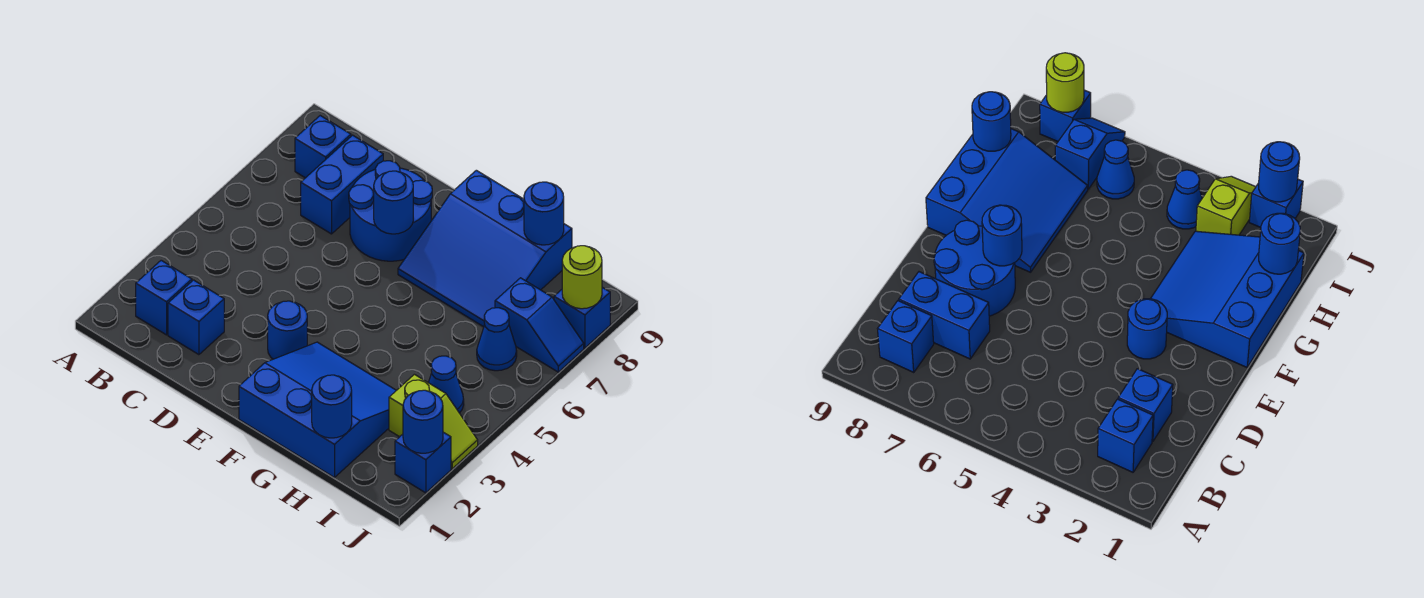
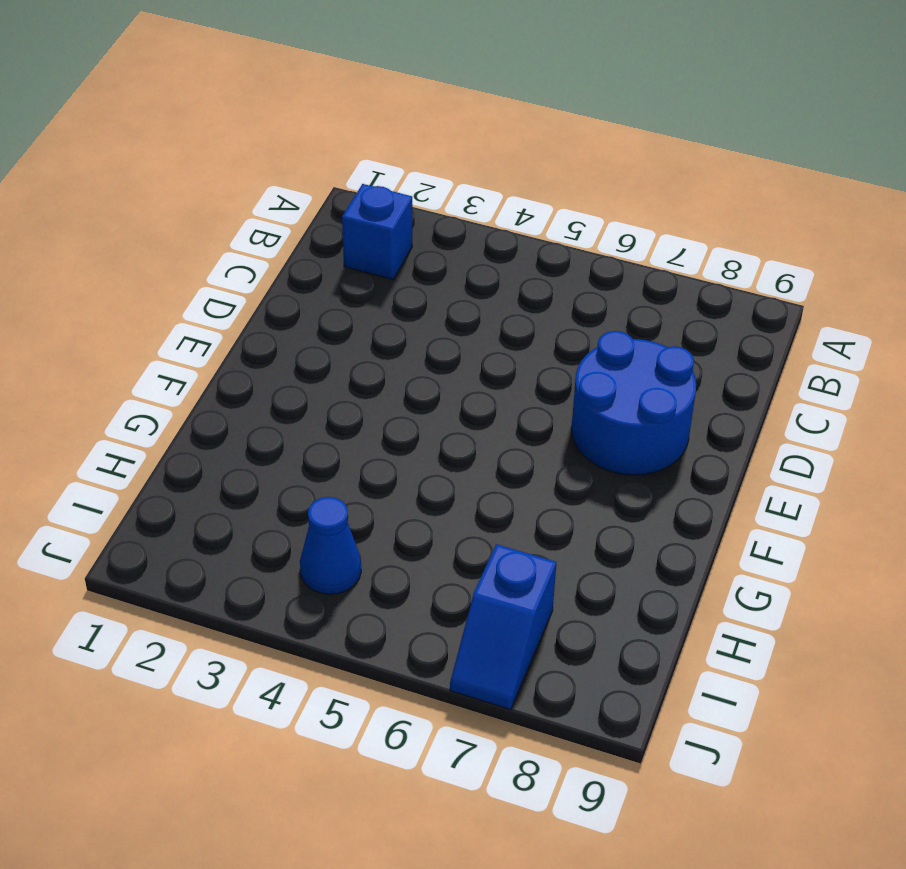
none -> blue brick B8 level 1
none -> blue brick C2 level 1
none -> blue brick C7:C8 level 1

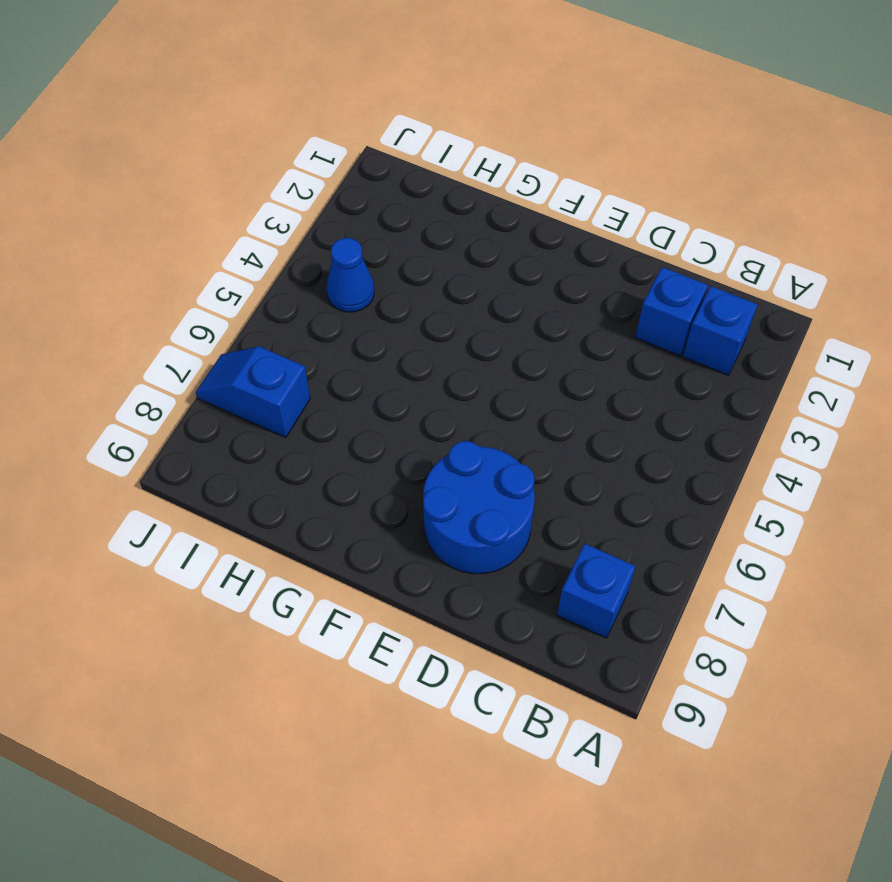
none -> blue brick C7:C8 level 1
none -> blue round brick E3 level 1
none -> blue slope F1:H3 level 1 top 1

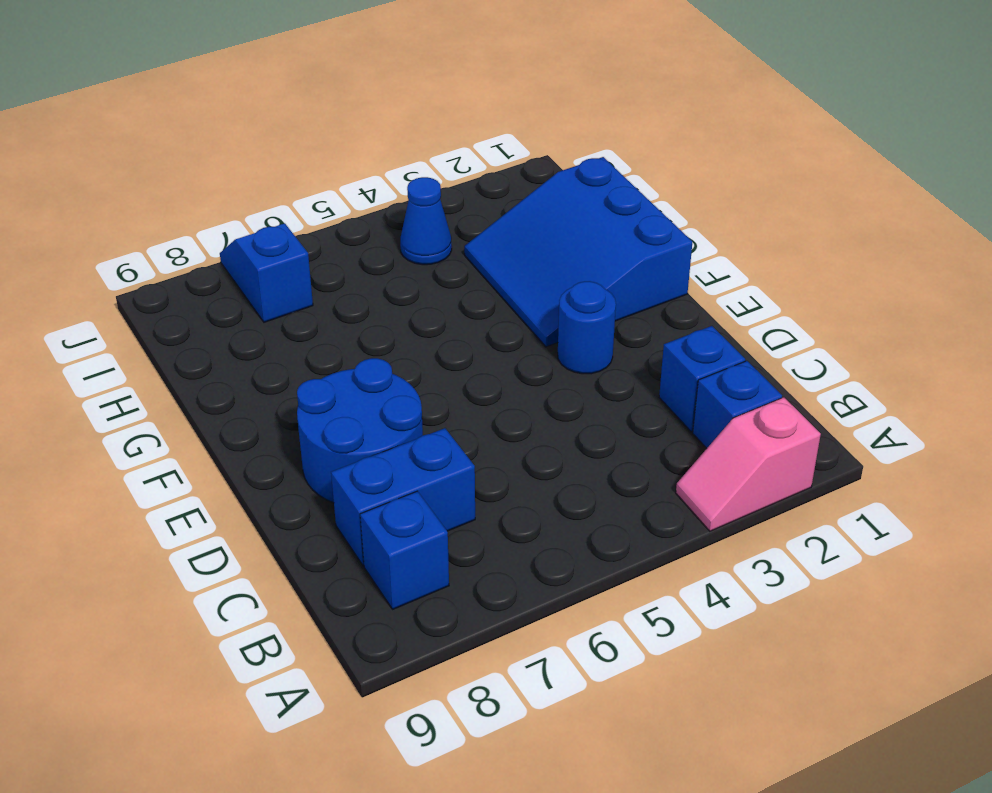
pink slope A2:A3 level 1 top 2 -> none
none -> blue slope F7:H9 level 1 top 9
none -> lime slope I3:J3 level 1 top I
none -> blue cone I6 level 1

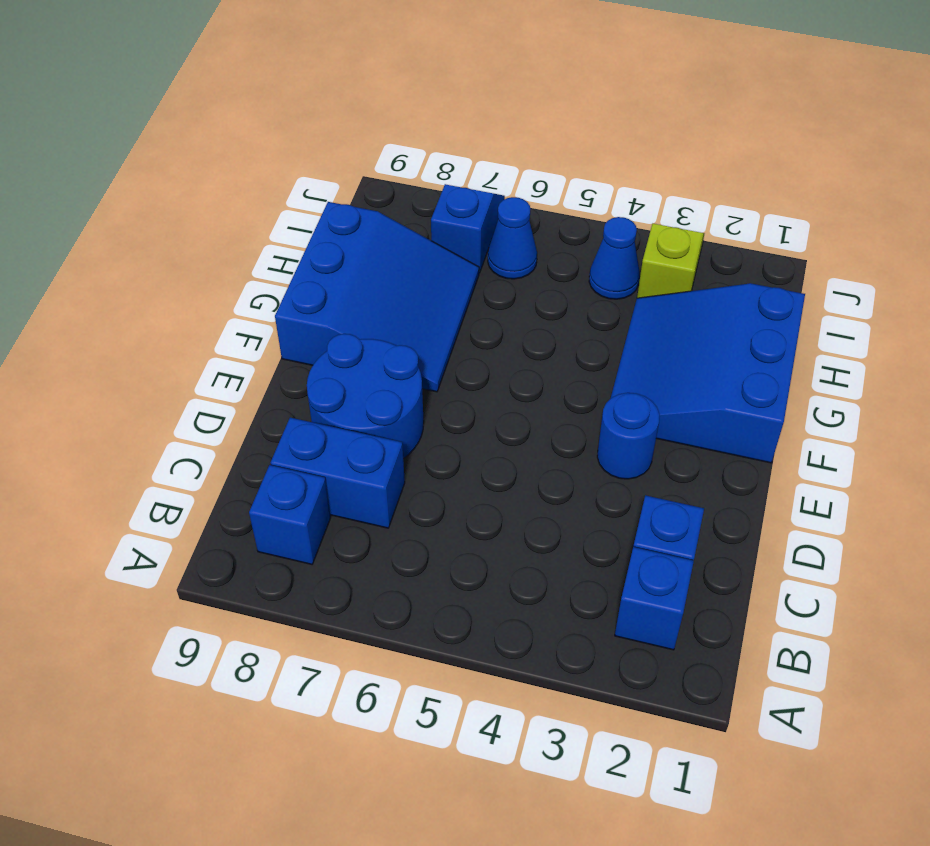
none -> blue brick J2 level 1
none -> blue brick J8 level 1
none -> blue round brick E7 level 2

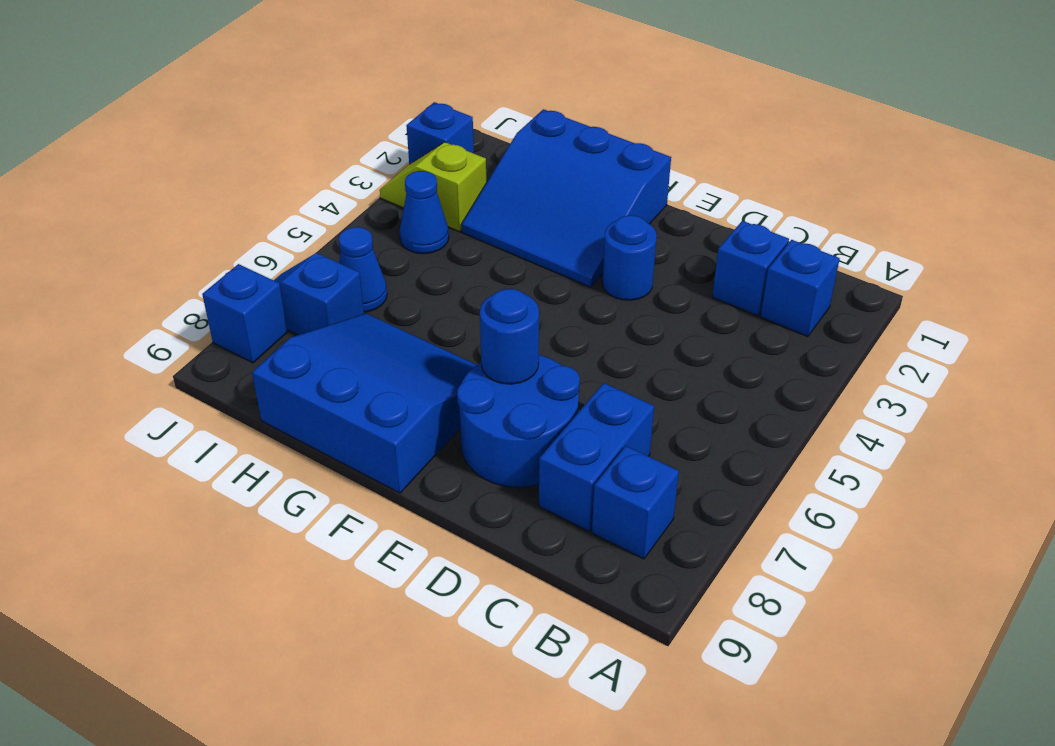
none -> blue round brick H1 level 2
none -> blue round brick H9 level 2
none -> blue round brick J2 level 2

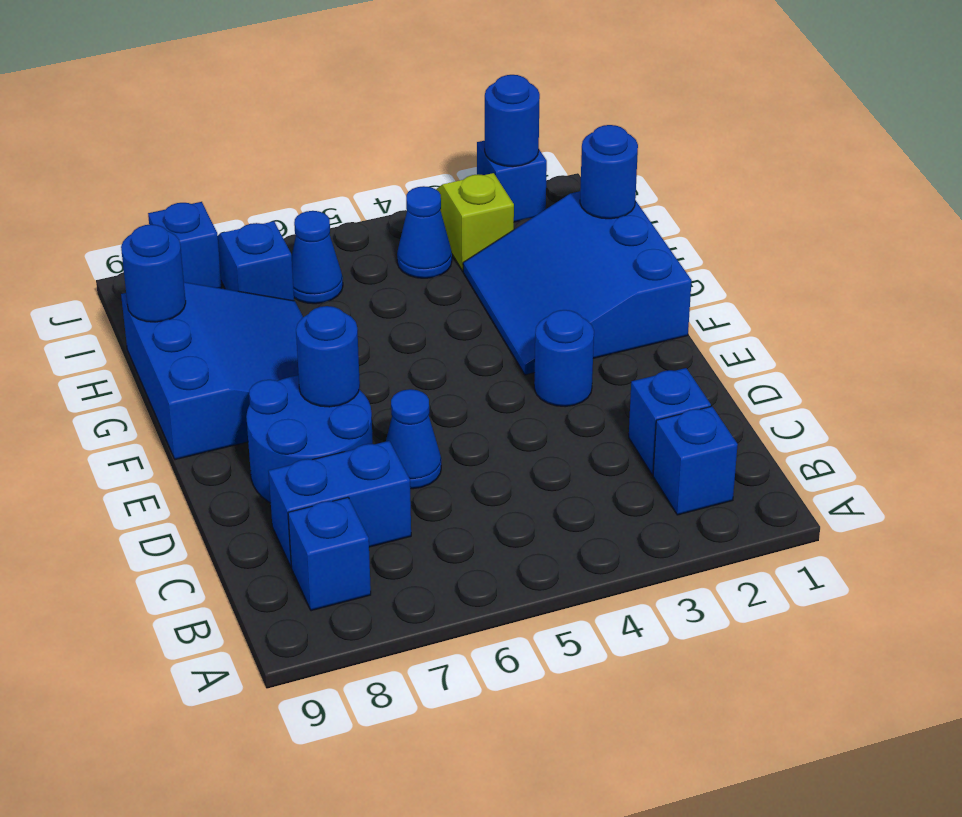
blue cone D6 level 1 -> none
none -> lime round brick J8 level 2

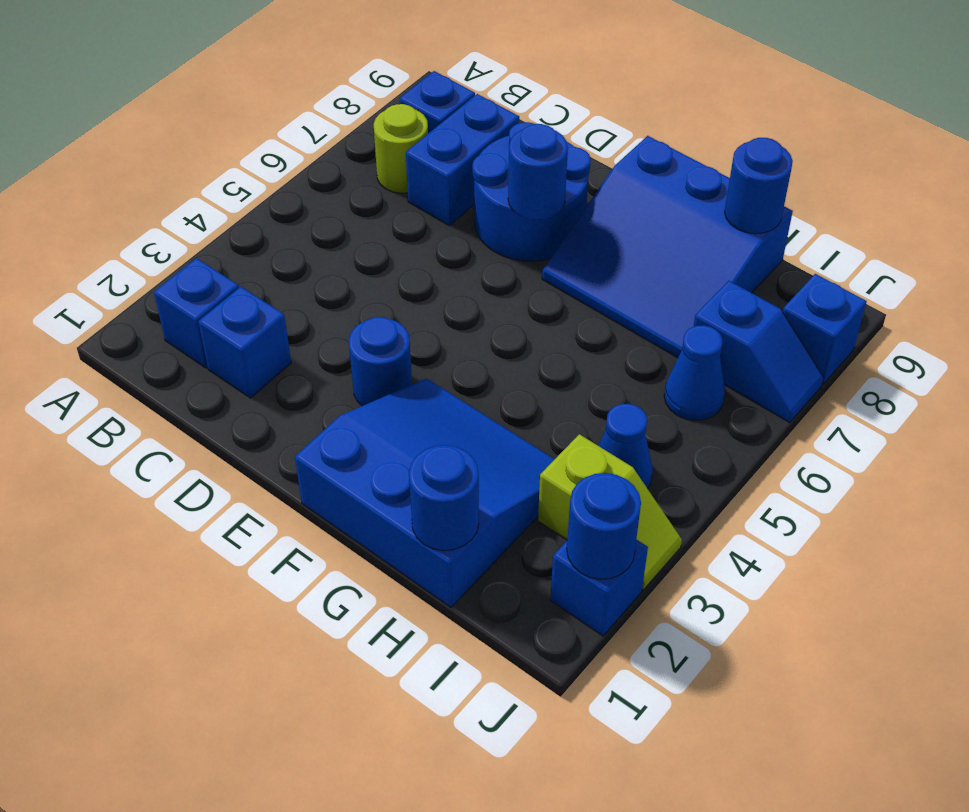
lime round brick B7 level 1 -> lime round brick J8 level 2

